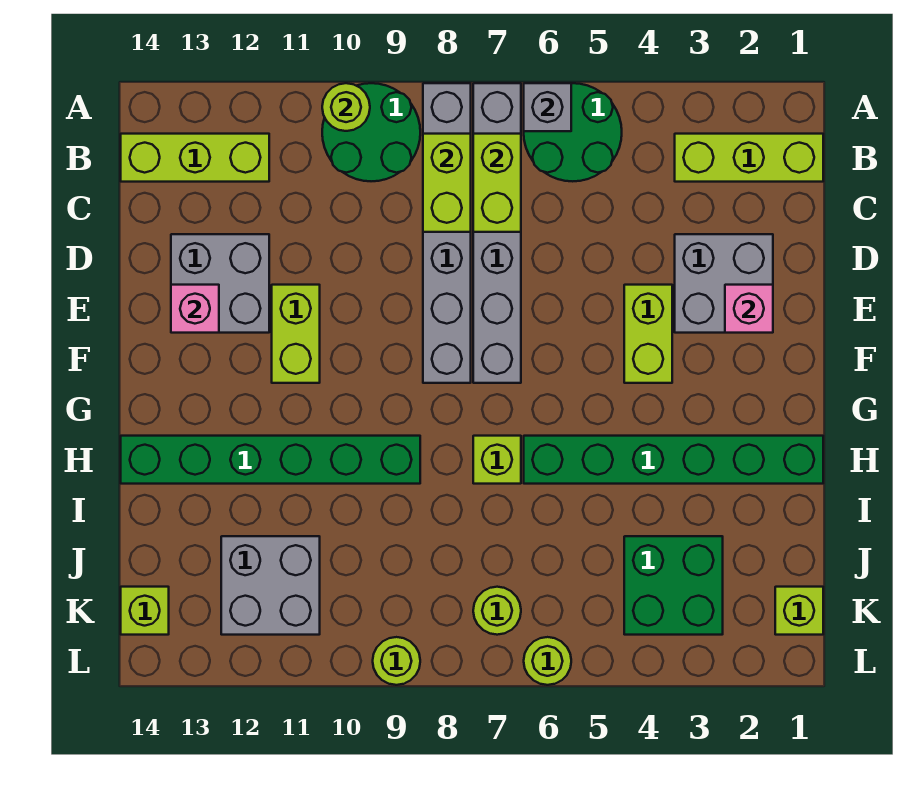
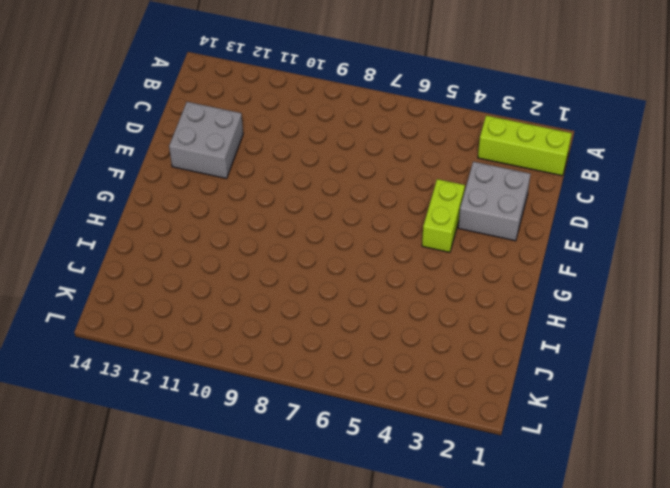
none -> green round brick A5:B6 level 1
none -> grey brick A7:F7 level 1
none -> grey brick A8:F8 level 1

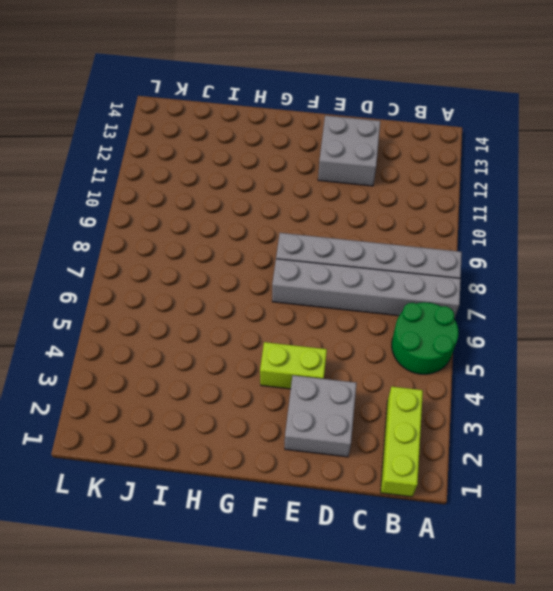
none -> green round brick A9:B10 level 1
none -> lime brick B12:B14 level 1
none -> lime brick E11:F11 level 1

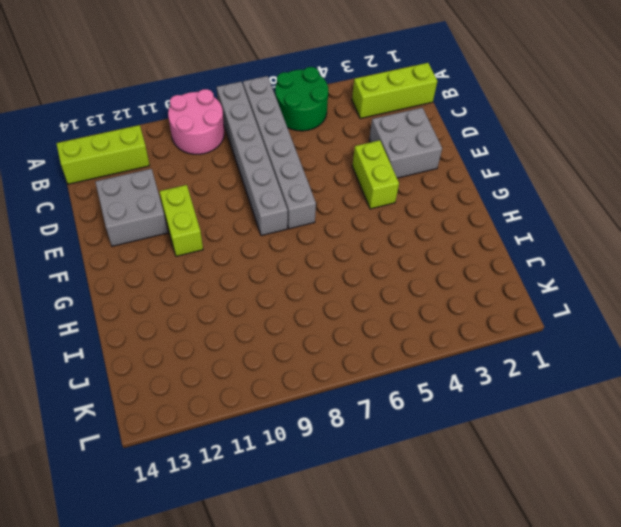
pink round brick A9:B10 level 1 -> green round brick A9:B10 level 1
none -> green brick H1:H6 level 1
none -> lime brick H7 level 1
none -> green brick H9:H14 level 1

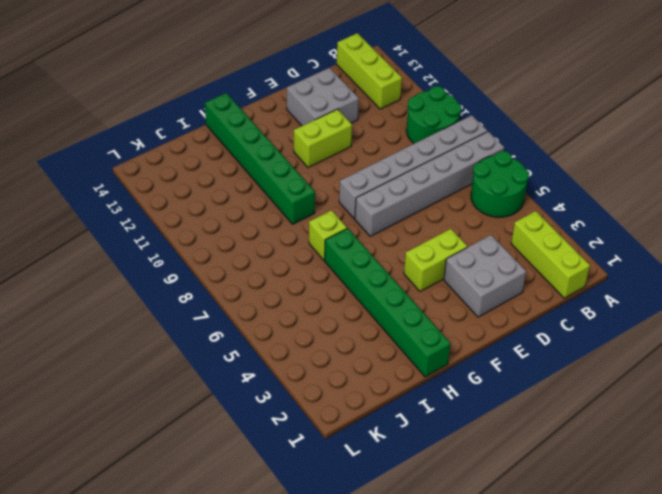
none -> green brick J3:K4 level 1
none -> grey brick J11:K12 level 1
none -> lime brick K1 level 1

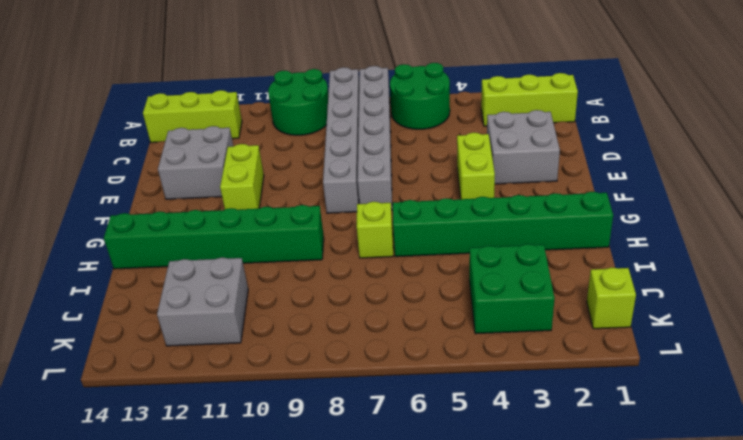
none -> lime round brick K7 level 1
none -> lime brick K14 level 1
none -> lime round brick L6 level 1

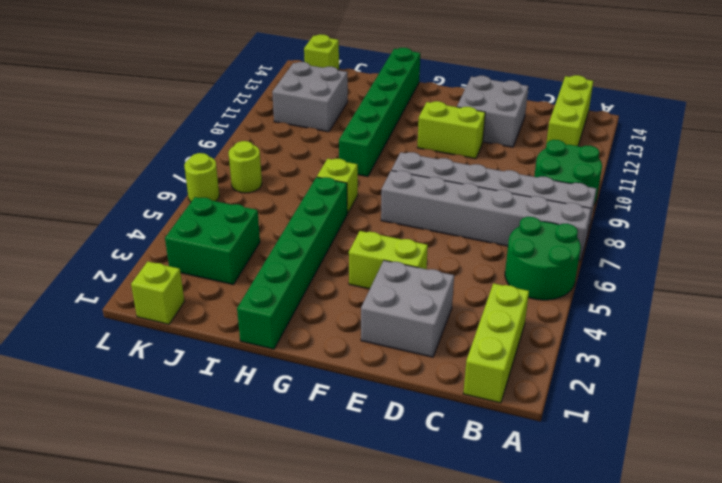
none -> lime round brick L9 level 1
none -> grey brick A6 level 2
none -> lime round brick A10 level 2

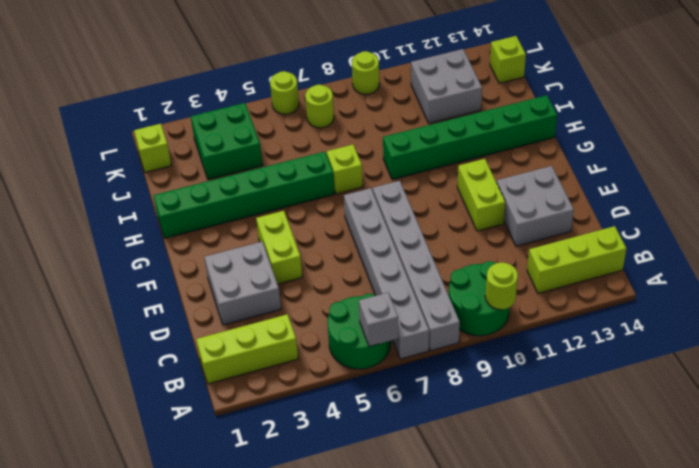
none -> lime brick B7:C7 level 2
none -> lime brick B8:C8 level 2
none -> pink brick E2 level 2

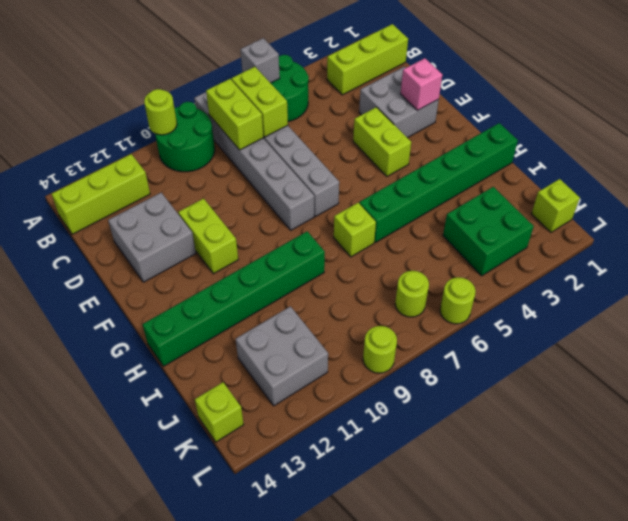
none -> pink brick E13 level 2

